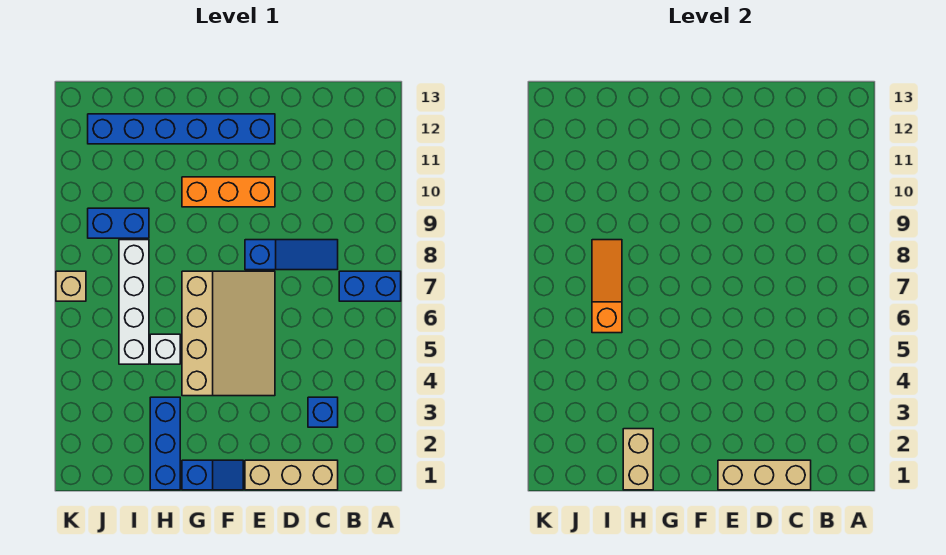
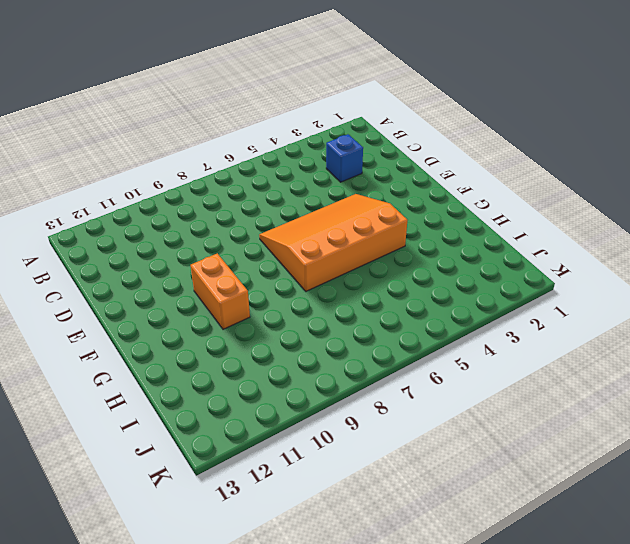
orange slope E4:G7 level 1 top G -> tan slope E4:G7 level 1 top G
orange brick F10:G10 level 1 -> orange brick E10:G10 level 1
none -> blue brick A7:B7 level 1
none -> tan brick C1:E1 level 1
none -> blue slope C8:E8 level 1 top E

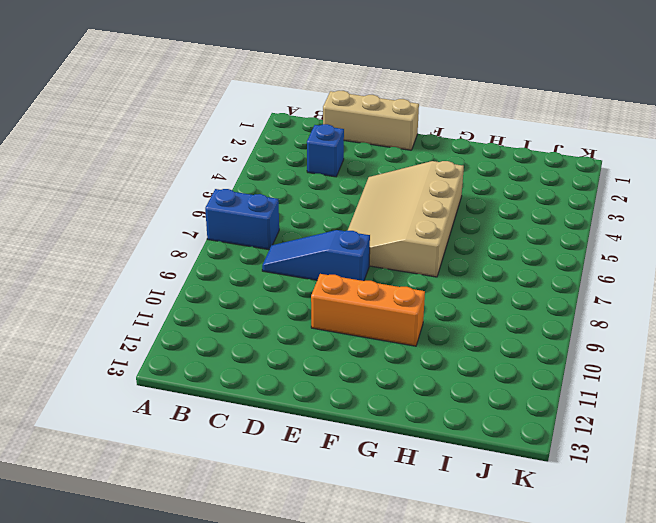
none -> blue brick E12:J12 level 1
none -> blue slope F1:G1 level 1 top G
none -> blue brick H1:H3 level 1

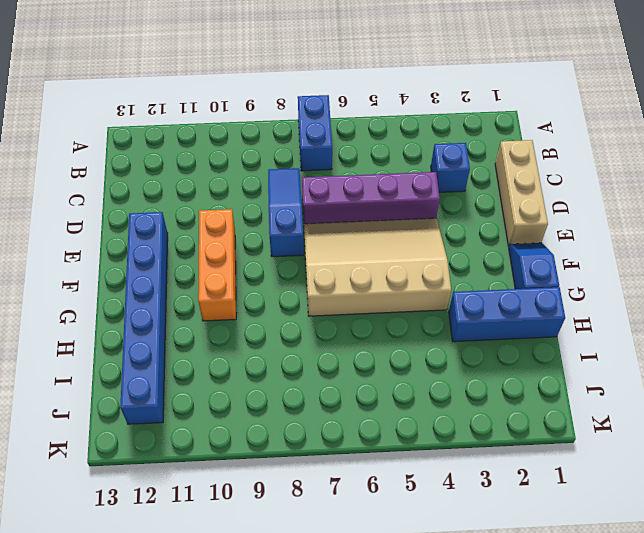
purple brick D4:D7 level 1 -> none
none -> white brick H5 level 1
none -> white brick I5:I8 level 1
none -> blue brick I9:J9 level 1

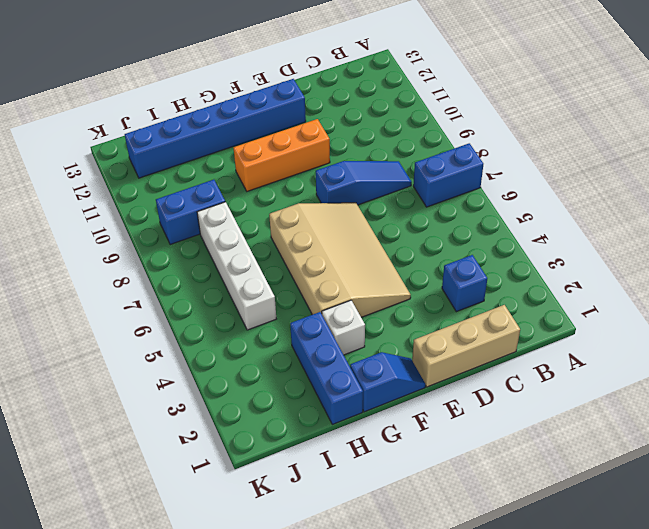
white brick G3 level 1 -> white brick H5 level 1
none -> tan brick K7 level 1
none -> tan brick C1:E1 level 2
none -> tan brick H1:H2 level 2

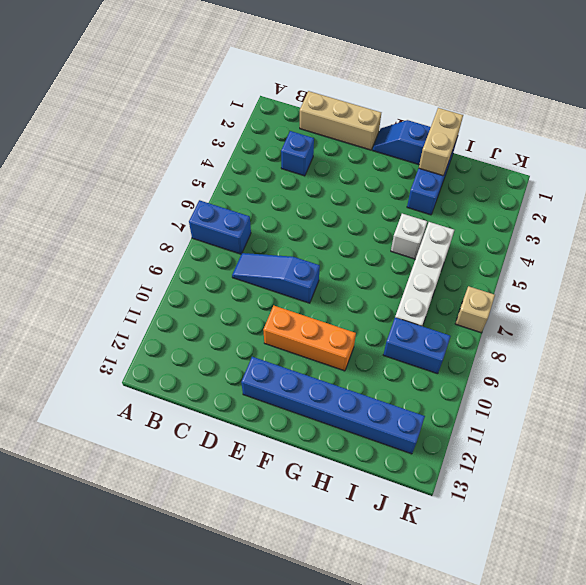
none -> tan slope E4:G7 level 1 top G
none -> tan brick C1:E1 level 2
none -> orange slope I6:I8 level 2 top 6

